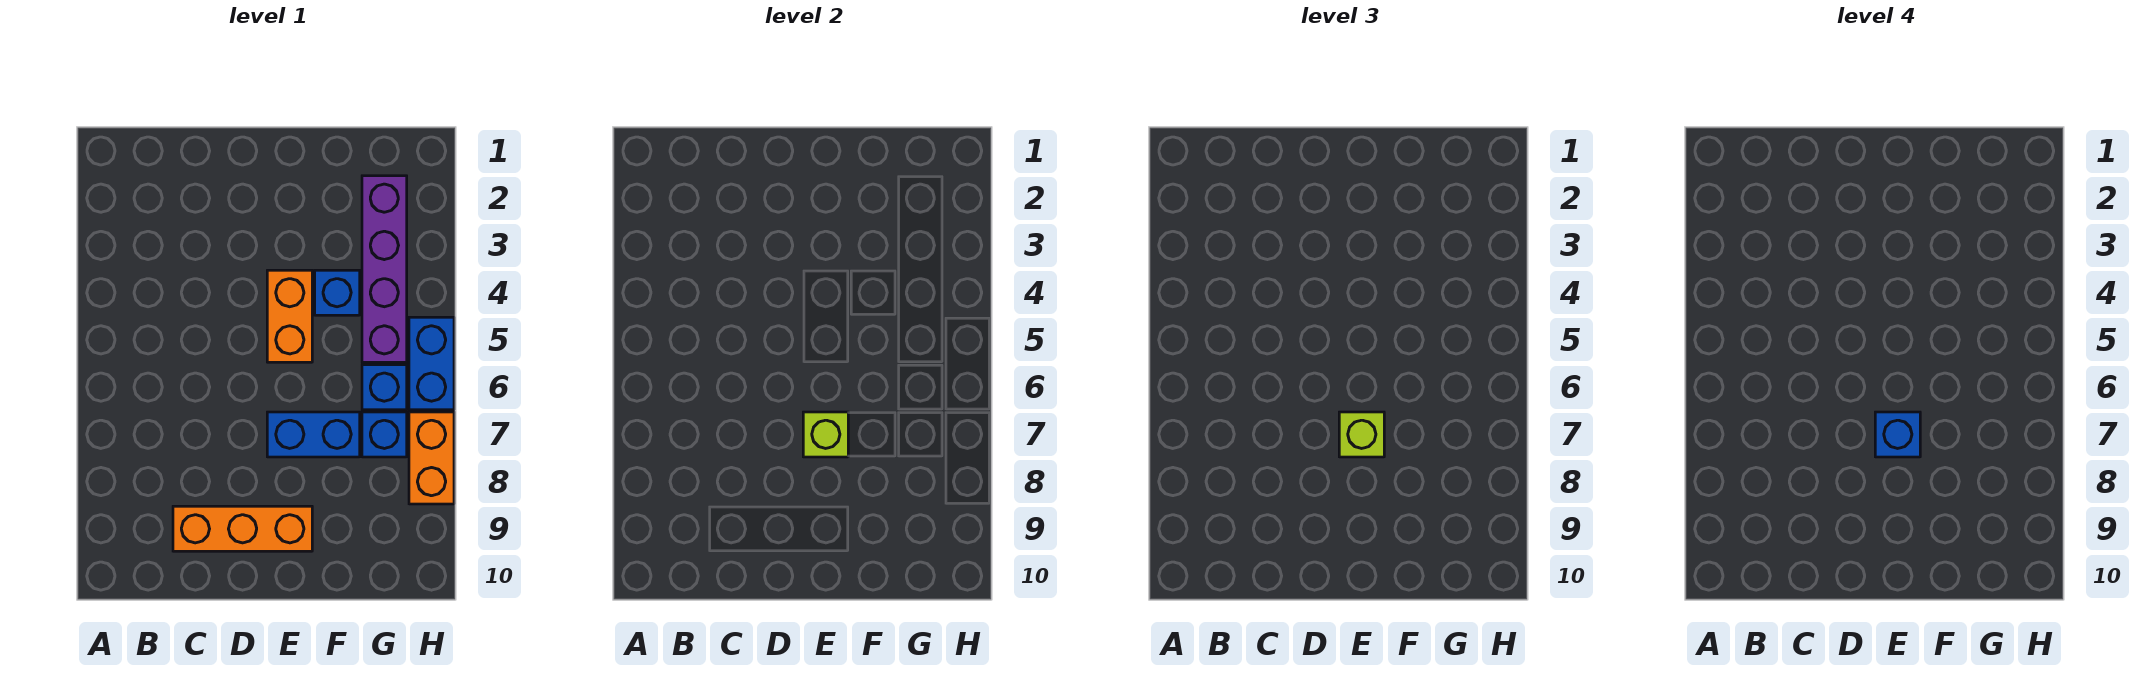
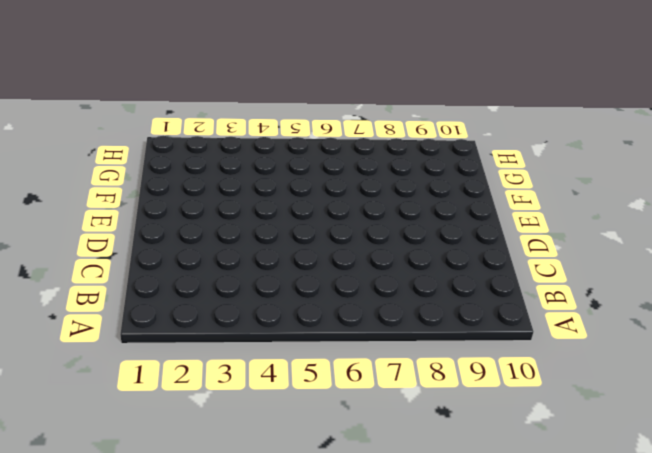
none -> orange brick C9:E9 level 1
none -> orange brick E4:E5 level 1
none -> blue brick E7:F7 level 1

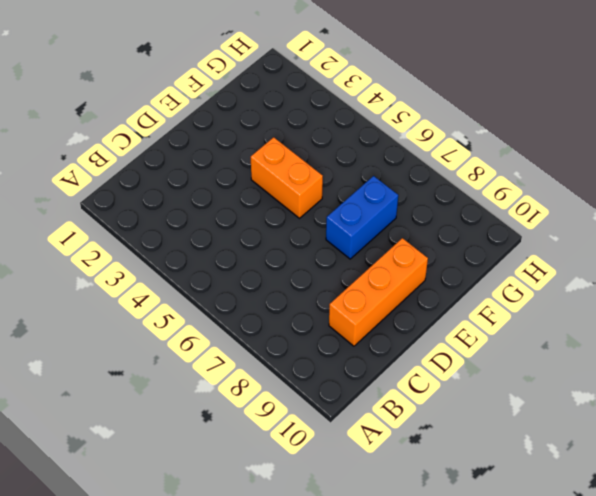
none -> blue brick F4 level 1
none -> purple brick G2:G5 level 1
none -> blue brick G6 level 1

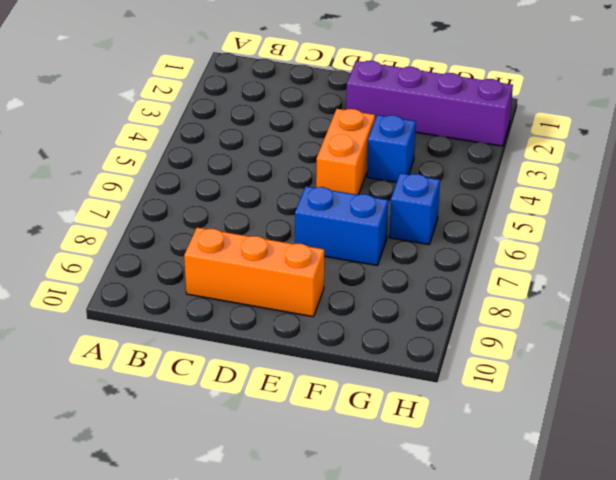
purple brick E2:H2 level 1 -> purple brick G2:G5 level 1
none -> blue brick G7 level 1
none -> blue brick H5:H6 level 1
none -> orange brick H7:H8 level 1

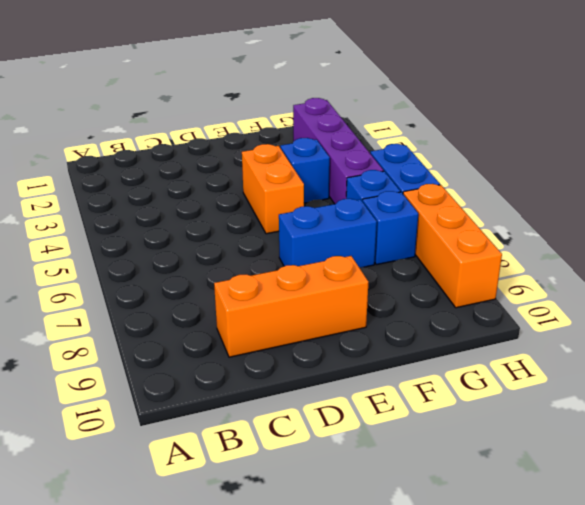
orange brick H7:H9 level 1 -> orange brick H7:H8 level 1
none -> lime brick E7 level 2
none -> lime brick E7 level 3
none -> blue brick E7 level 4

